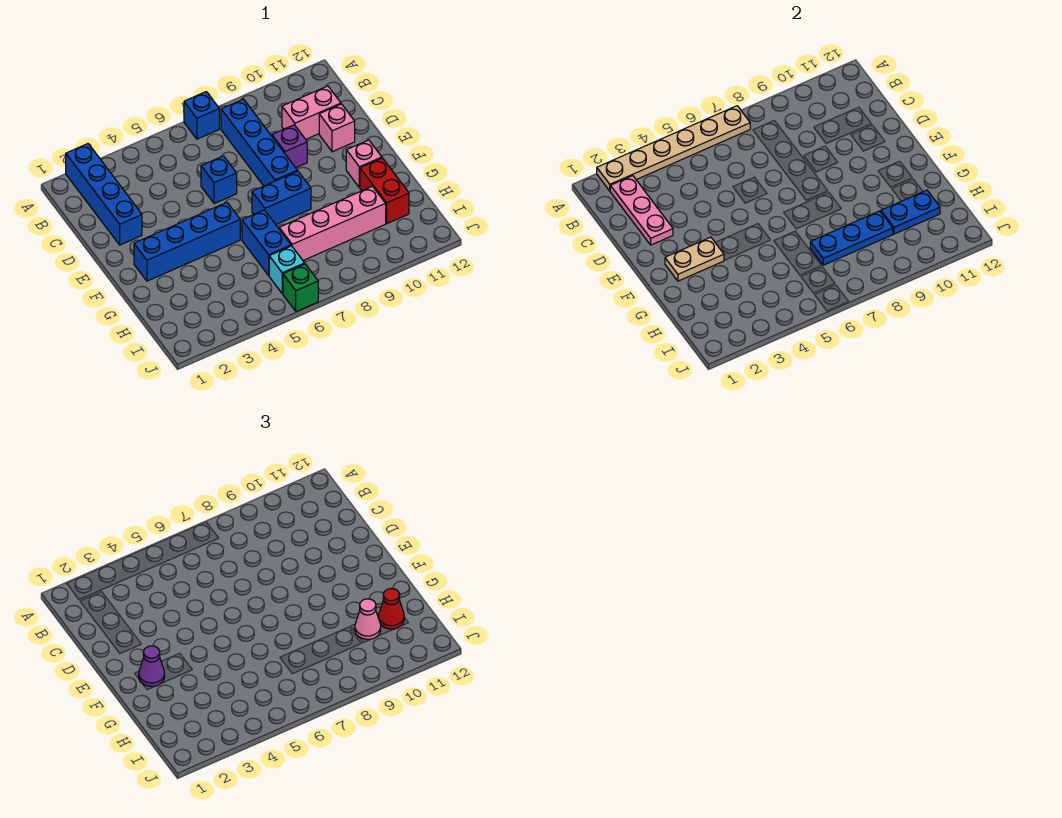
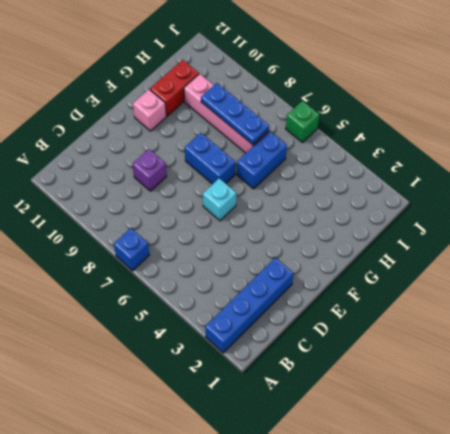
cyan brick E6 level 1 -> cyan brick I6 level 1
none -> blue brick B8:E8 level 1
none -> pink brick C10:C11 level 1
none -> blue brick D6 level 1

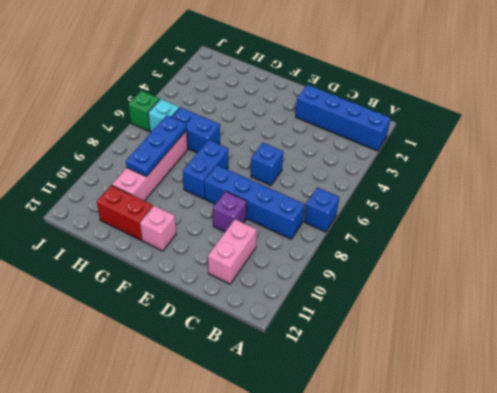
none -> pink brick D11 level 1
none -> blue brick F2:F5 level 1
none -> tan plate A2:A7 level 2

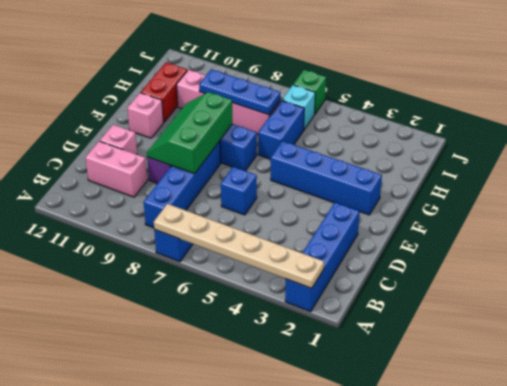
green slope D8:F9 level 2 top 8 -> none
none -> pink plate B2:D2 level 2
none -> tan plate F2:F3 level 2
none -> blue plate H10:H11 level 2

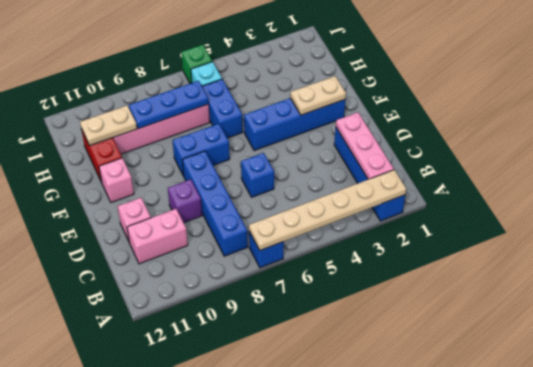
tan plate H10:H11 level 2 -> blue plate H10:H11 level 2
none -> purple cone F2 level 3
none -> pink cone H10 level 3
none -> red cone H11 level 3

